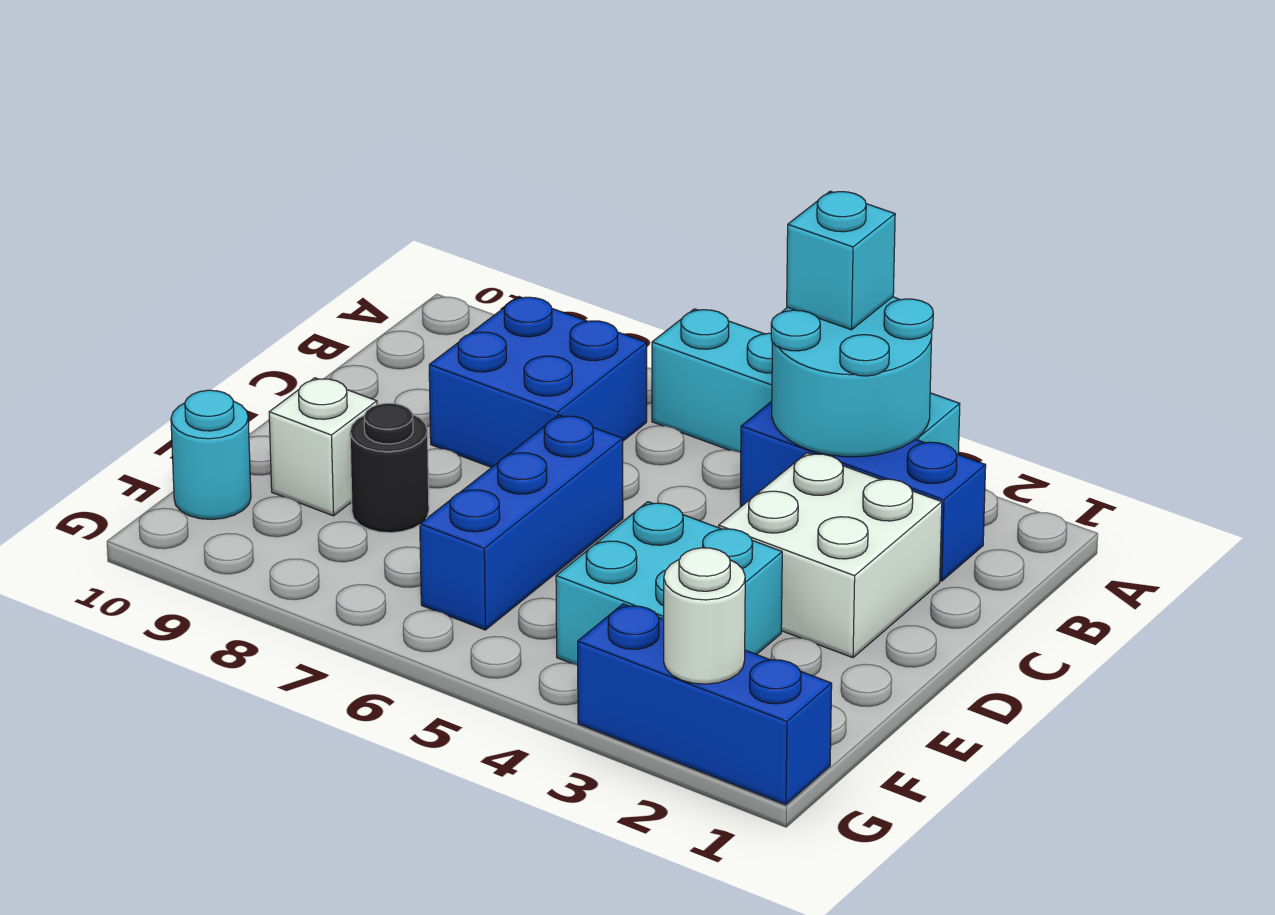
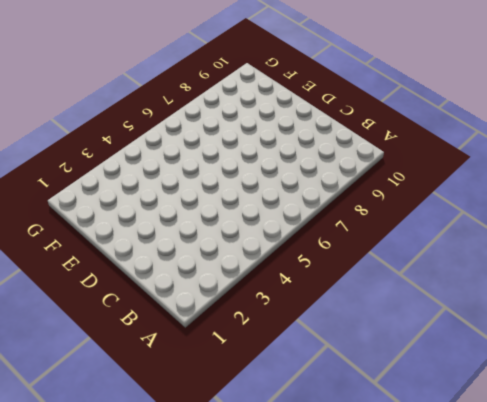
none -> cyan brick A3:A6 level 1
none -> blue brick B2:B4 level 1
none -> blue brick B7:C8 level 1

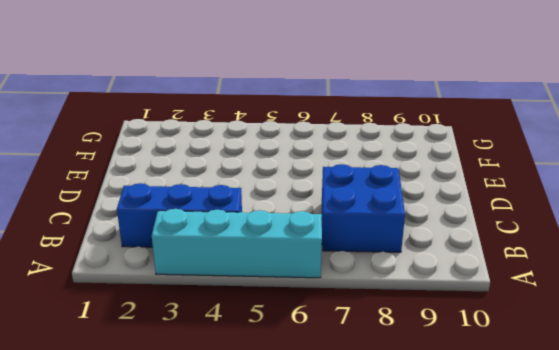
none -> white brick C2:D3 level 1
none -> blue brick D6:F6 level 1
none -> cyan brick E3:F4 level 1

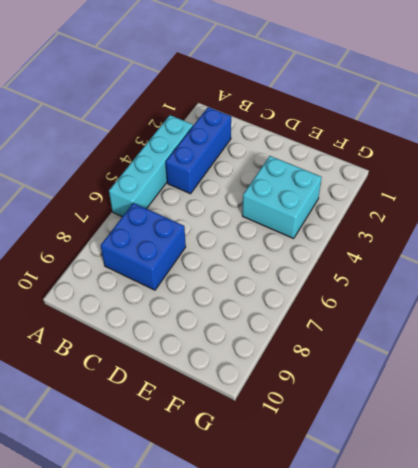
none -> white brick C2:D3 level 1
none -> blue brick D6:F6 level 1
none -> black round brick E8 level 1

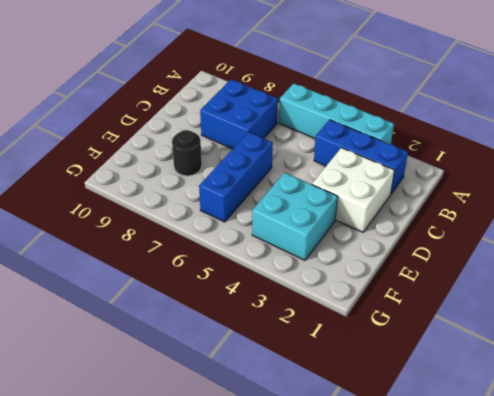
none -> white brick E9 level 1
none -> cyan round brick F10 level 1
none -> blue brick G1:G3 level 1

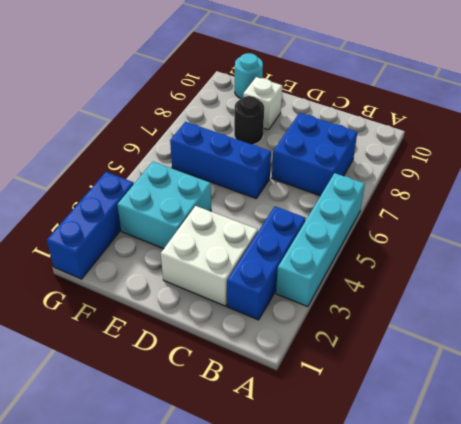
none -> cyan round brick A3:B4 level 2
none -> white round brick G2 level 2
none -> cyan brick A4 level 3

